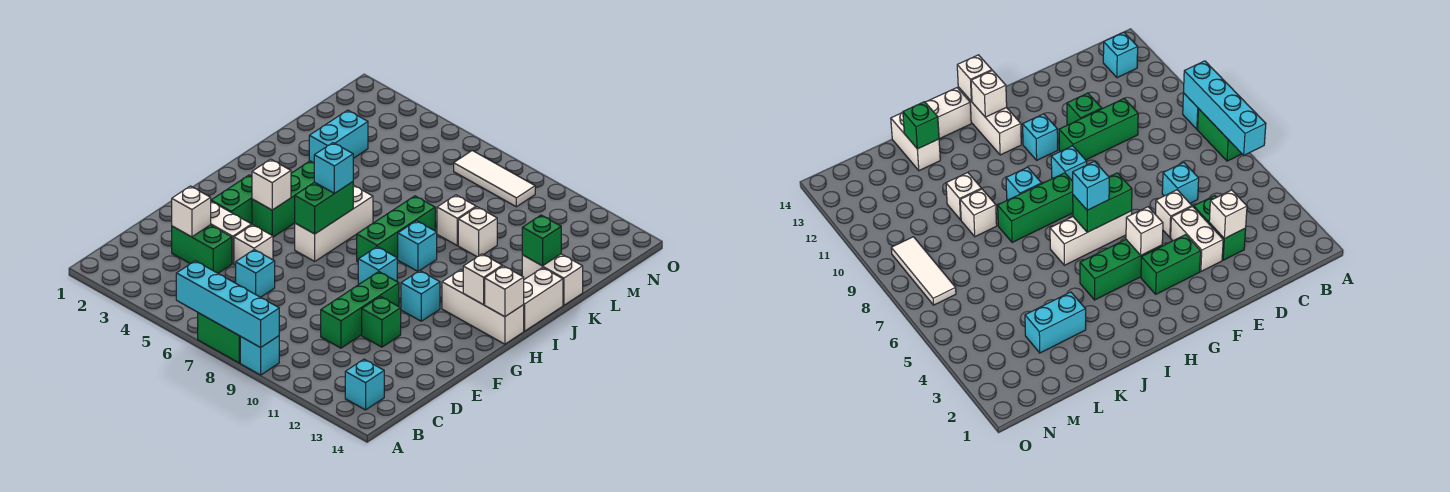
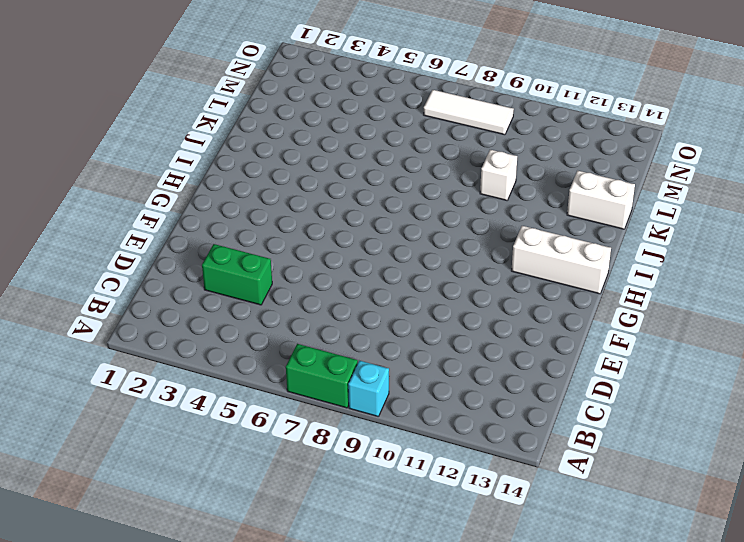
none -> cyan brick B13 level 1
none -> cyan brick D6 level 1
none -> green brick D10:F10 level 1
none -> white brick E3:E4 level 1

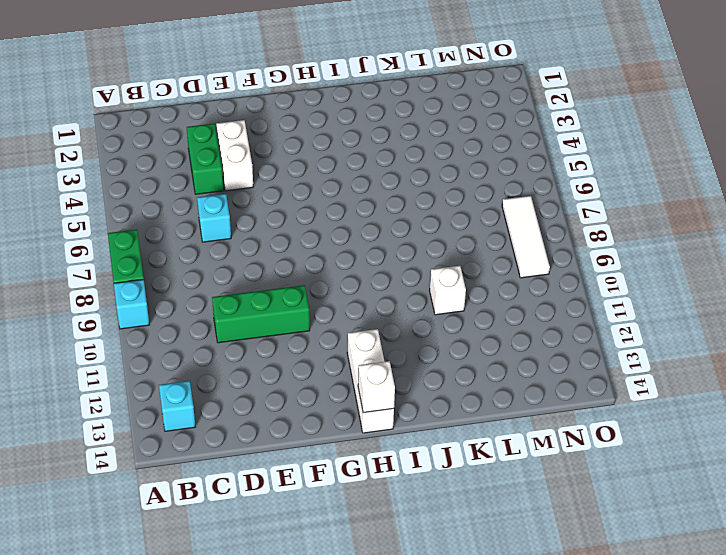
none -> white brick E5 level 1
none -> green brick E11 level 1
none -> green brick F3:G3 level 1
none -> green brick G4:I4 level 1

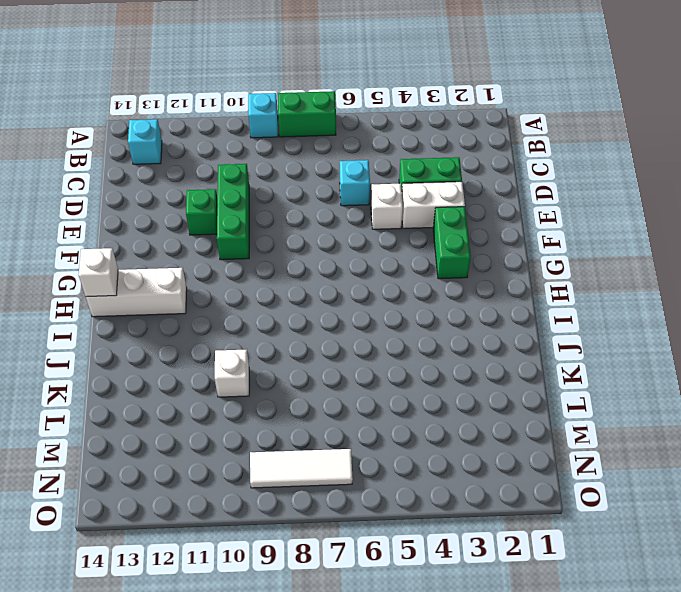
none -> green brick G4:I4 level 1
none -> white brick G6:I6 level 1
none -> cyan brick G9 level 1
none -> cyan brick G11 level 1

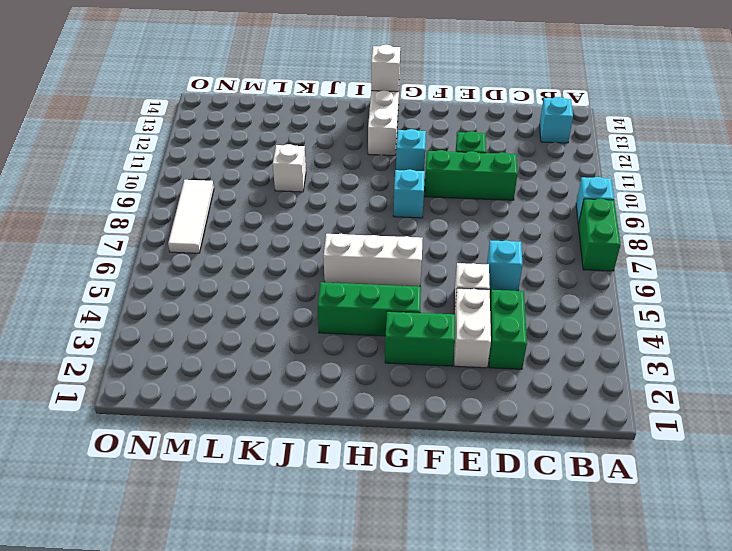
none -> green brick H8:J8 level 1
none -> cyan brick I9 level 1
none -> white brick I14:J14 level 1
none -> cyan brick K3:L3 level 1

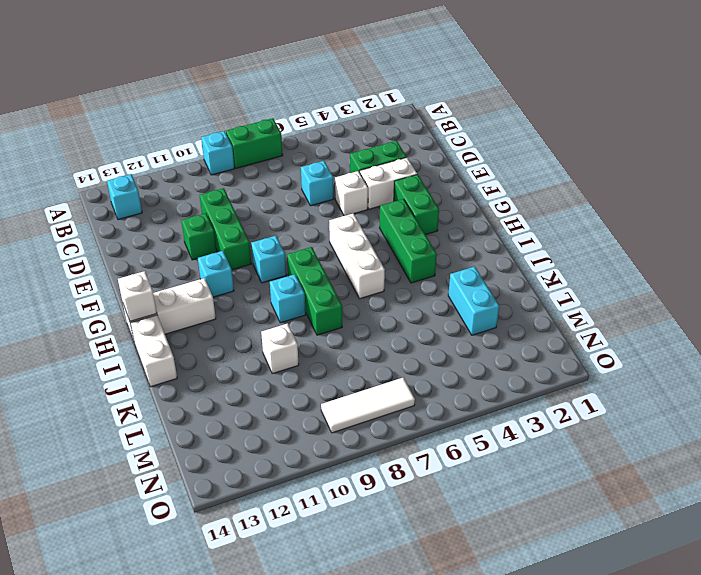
none -> white brick K9 level 1
none -> white brick K13:K14 level 1
none -> cyan brick A6:A9 level 2
none -> white brick D3 level 2

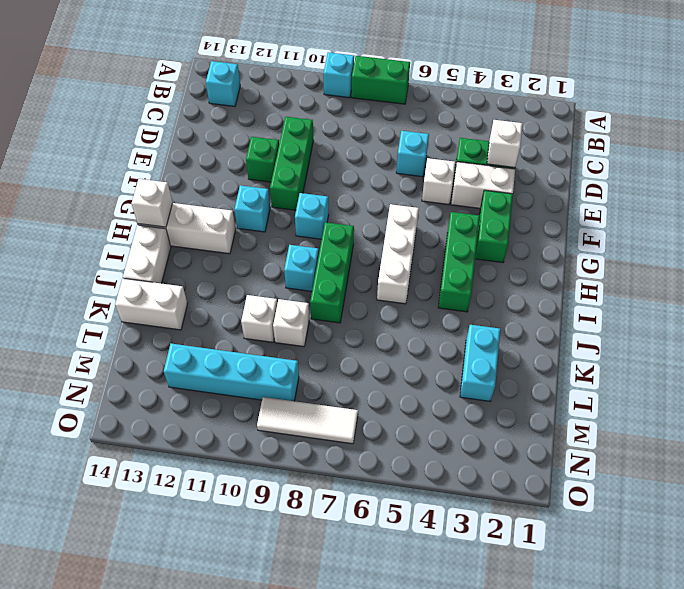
cyan brick M9:M12 level 1 -> cyan brick A6:A9 level 2
none -> white brick G4 level 2
none -> green brick G6:H6 level 2
none -> white brick H13 level 2
none -> green brick K13 level 2

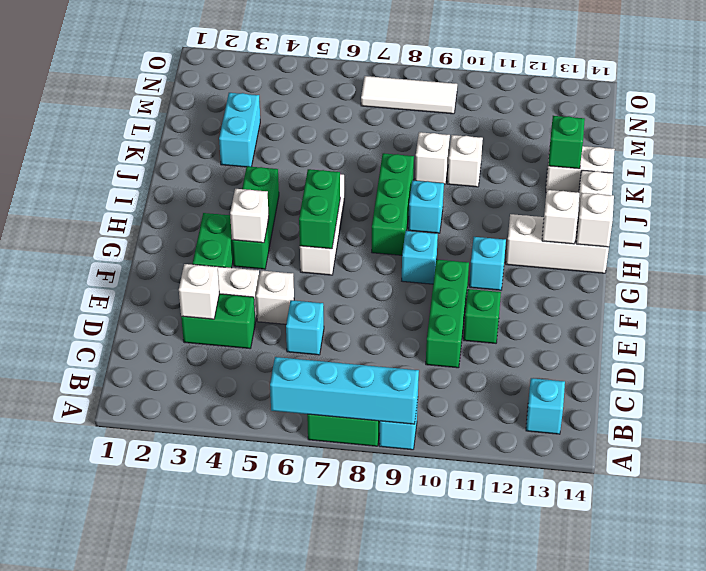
none -> cyan brick H6 level 3

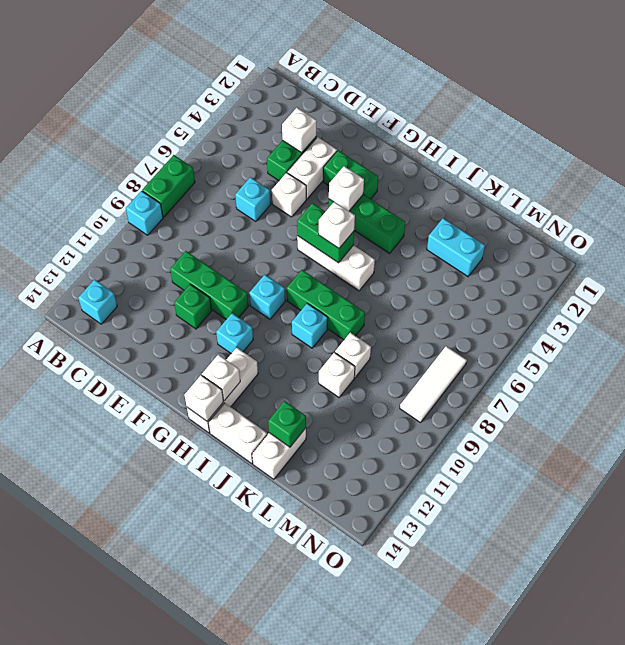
white brick H6 level 3 -> cyan brick H6 level 3
none -> cyan brick A6:A9 level 2

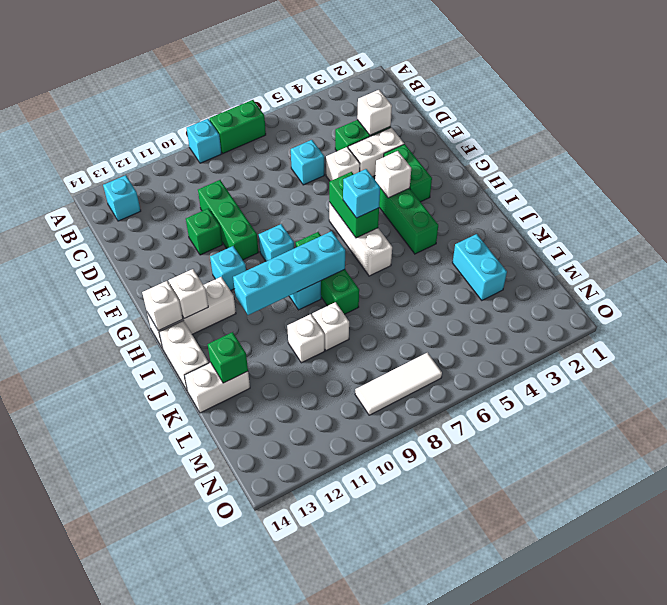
cyan brick I8:I11 level 2 -> cyan brick A6:A9 level 2

